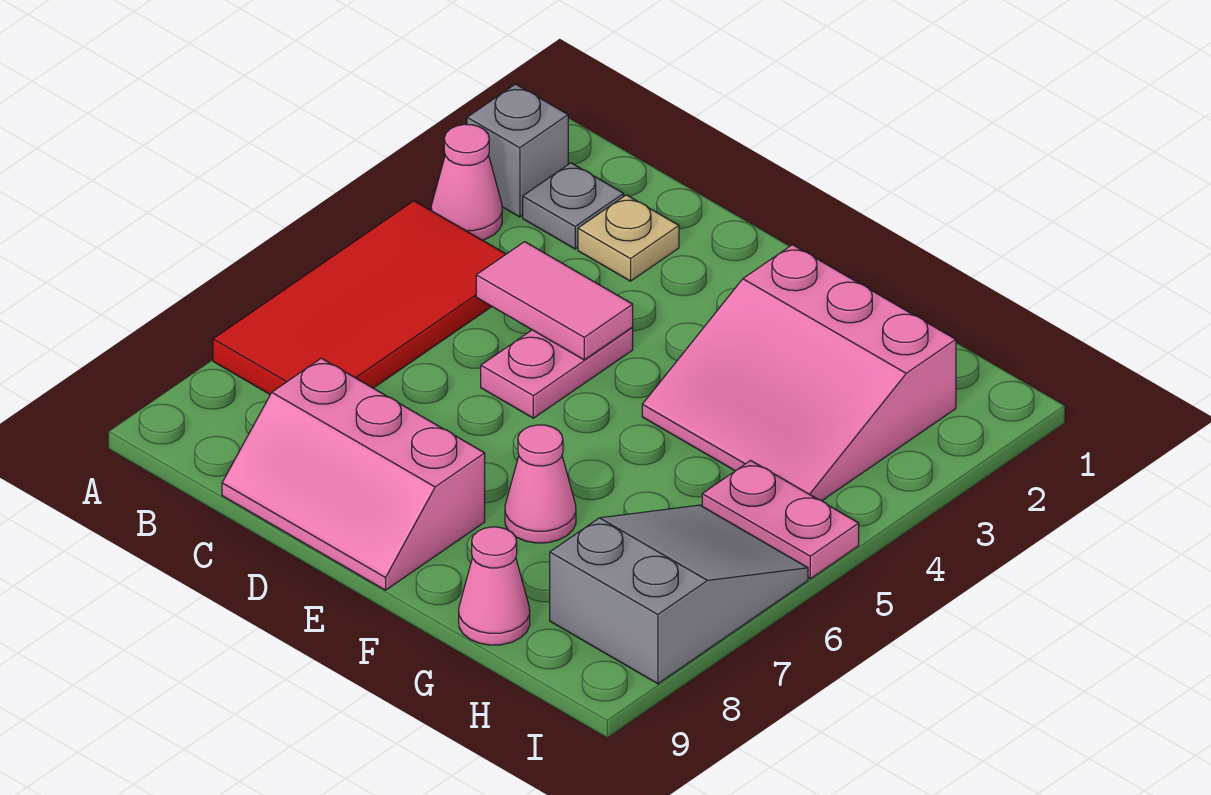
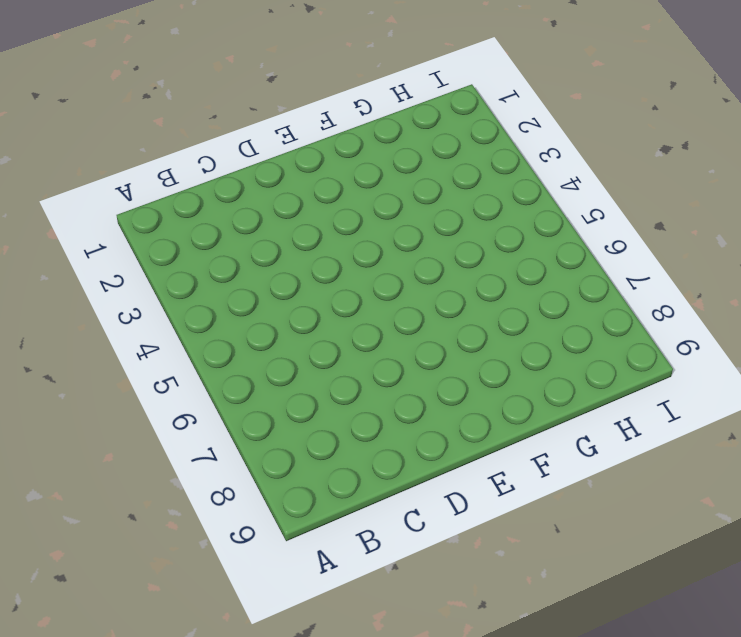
none -> grey brick A2 level 1
none -> pink cone A3 level 1
none -> red tile A4:B7 level 1

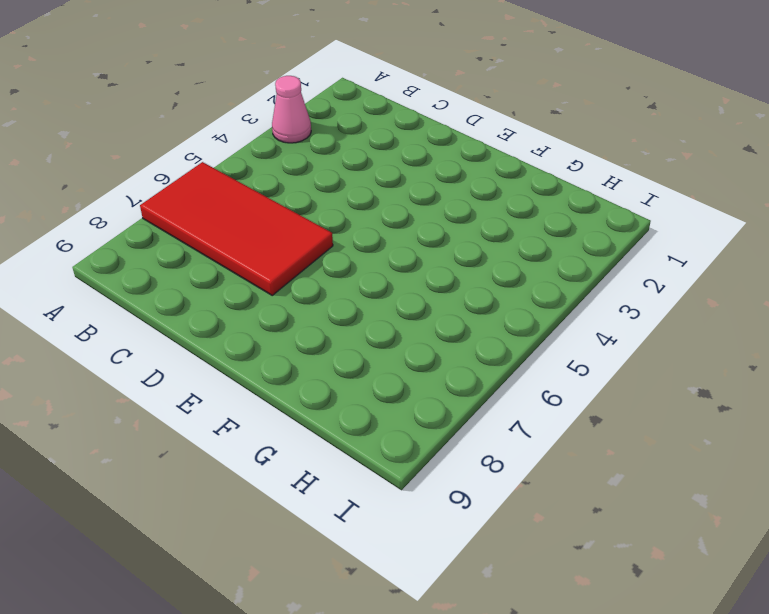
red tile A6:D7 level 1 -> red tile A4:B7 level 1
none -> grey brick A2 level 1
none -> grey plate B2 level 1
none -> tan plate C2 level 1

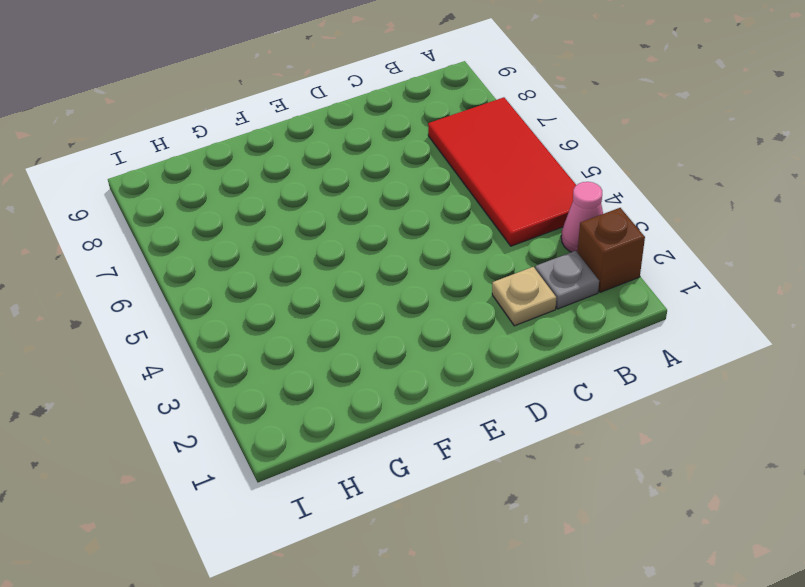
brown brick A2 level 1 -> grey brick A2 level 1
none -> pink slope C8:E9 level 1 top 8
none -> pink plate D4:D5 level 1
none -> pink slope F2:H4 level 1 top 2

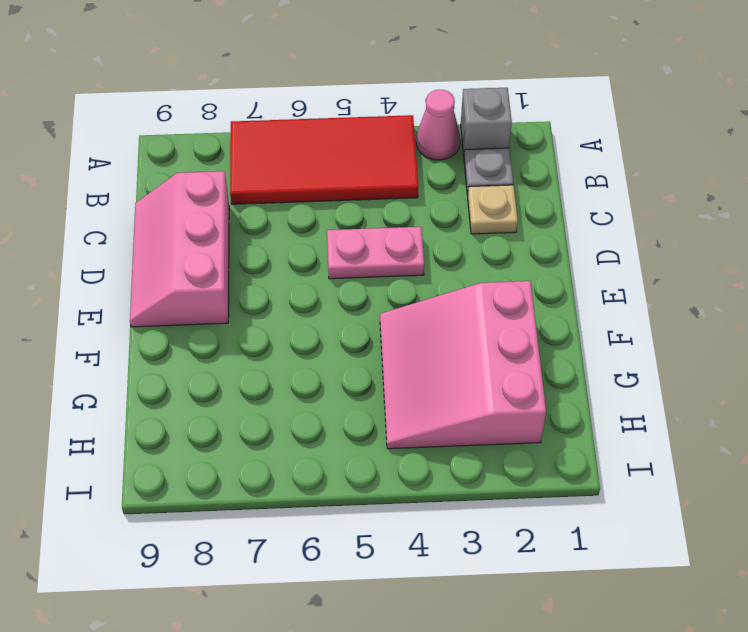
none -> pink cone F7 level 1
none -> pink cone G9 level 1
none -> pink plate H5:I5 level 1

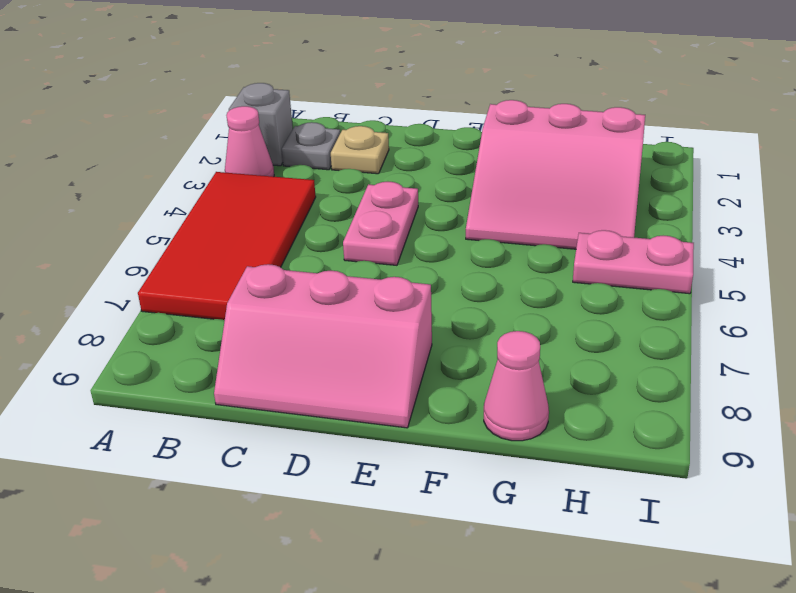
none -> pink cone F7 level 1
none -> grey slope H6:I8 level 1 top 8
none -> pink tile C4:D4 level 2

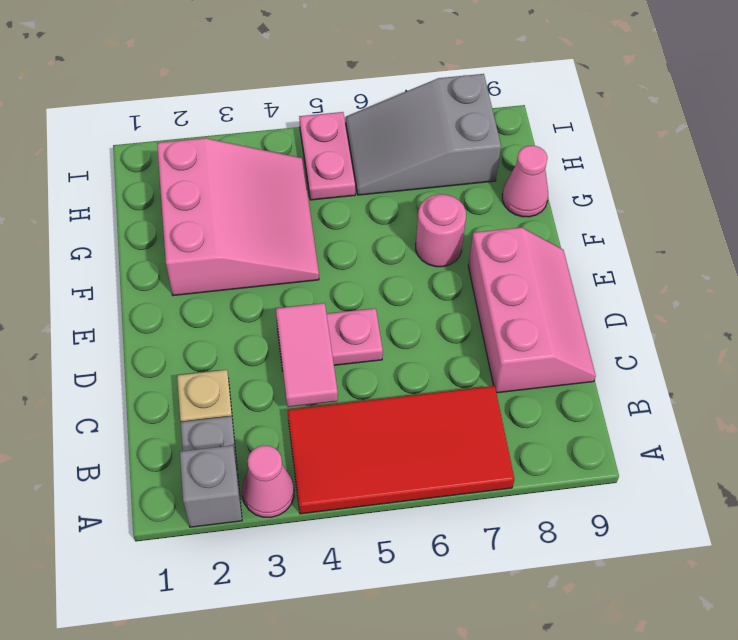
pink round brick F7 level 1 -> pink cone F7 level 1

